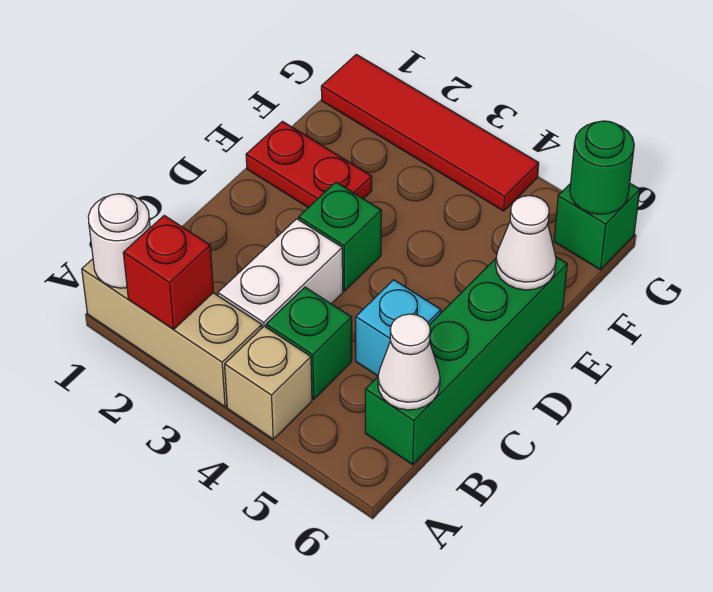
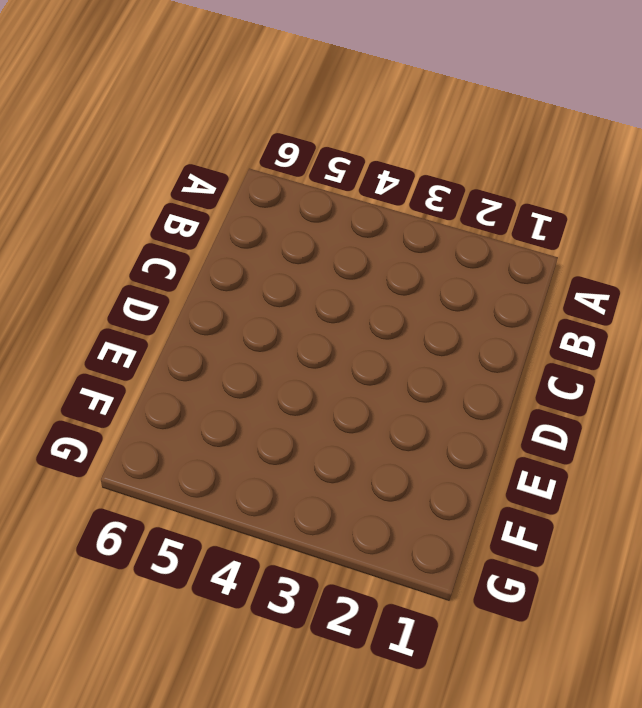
none -> tan brick A1:A3 level 1
none -> tan brick A4 level 1
none -> white brick B3:C3 level 1

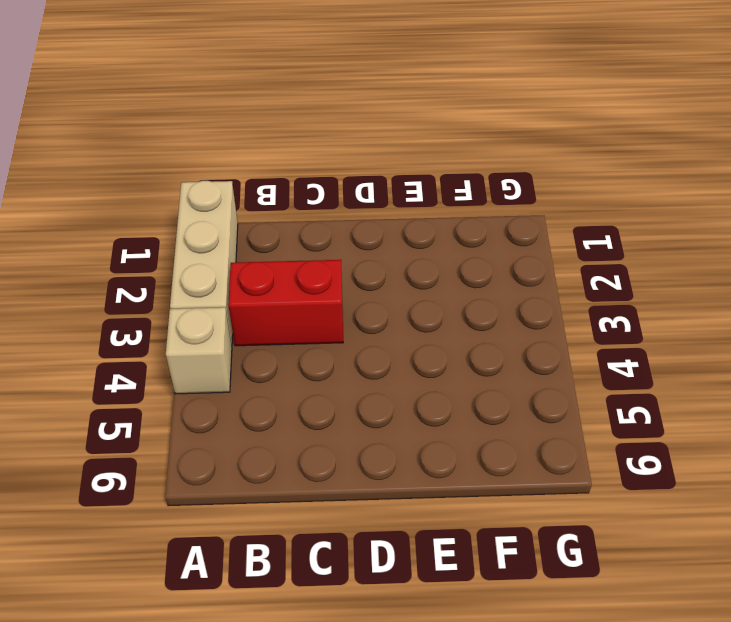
red brick B3:C3 level 1 -> white brick B3:C3 level 1
none -> green brick B4 level 1
none -> green brick B6:E6 level 1
none -> cyan brick C5 level 1

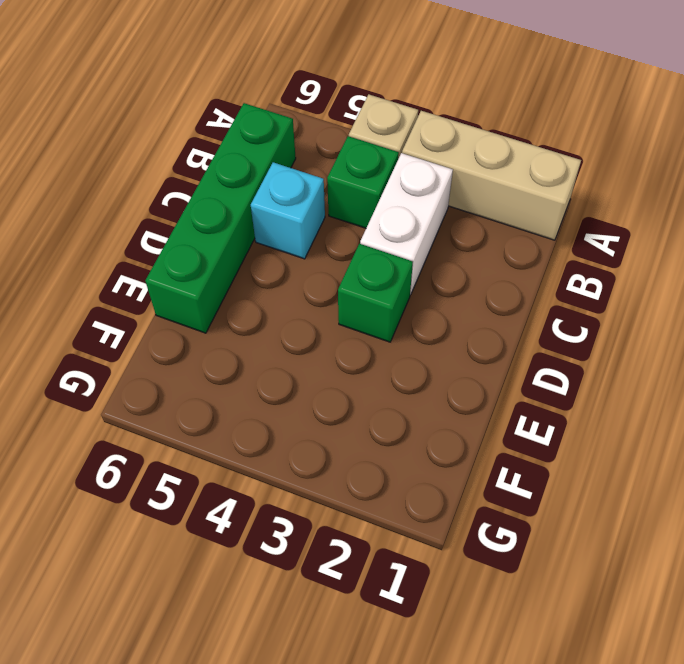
none -> red plate E1:E2 level 1
none -> red tile G1:G4 level 1
none -> green brick G6 level 1

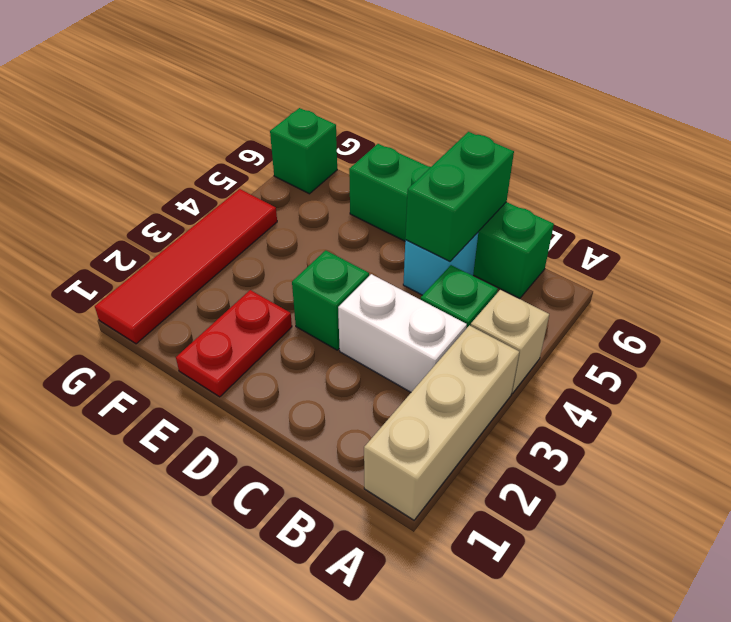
green brick C5:C6 level 2 -> none
none -> white round brick A1 level 2
none -> red brick A2 level 2
none -> white cone B6 level 2

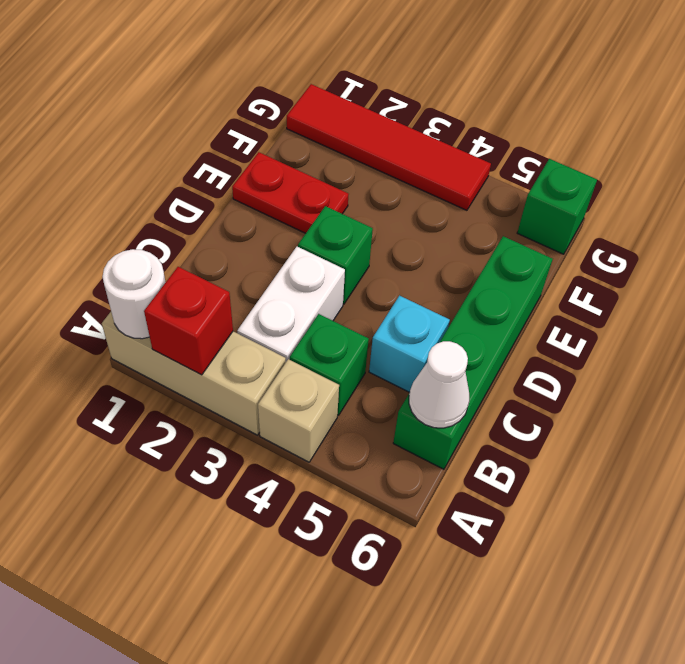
none -> white cone E6 level 2
none -> green round brick G6 level 2

